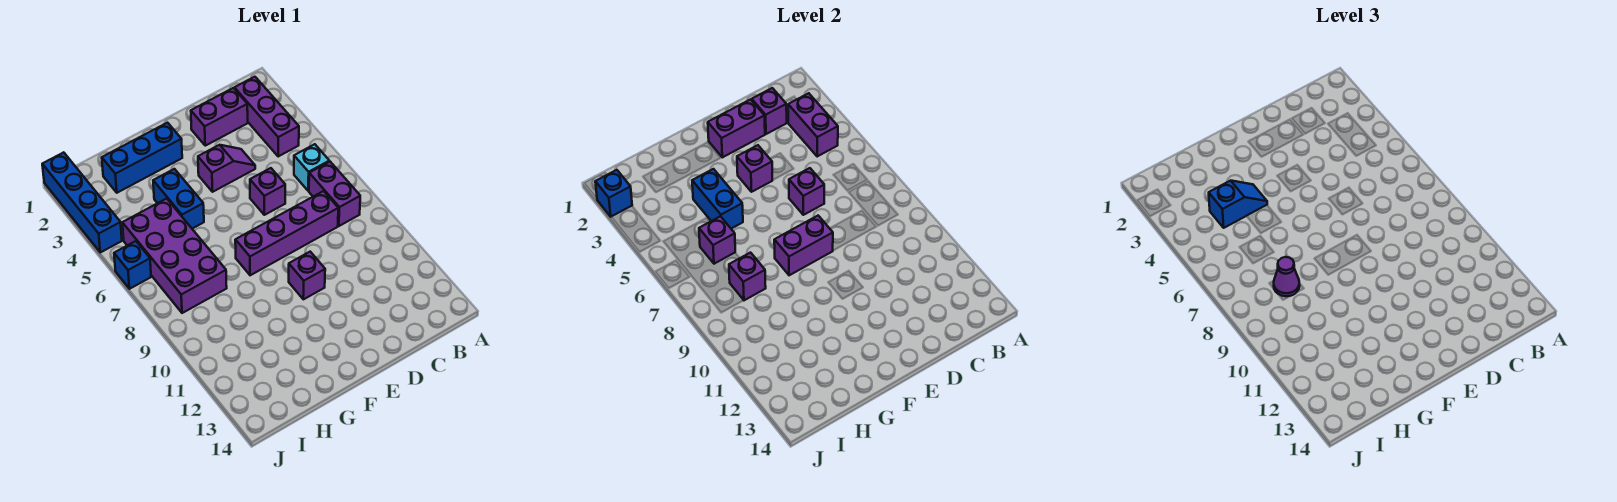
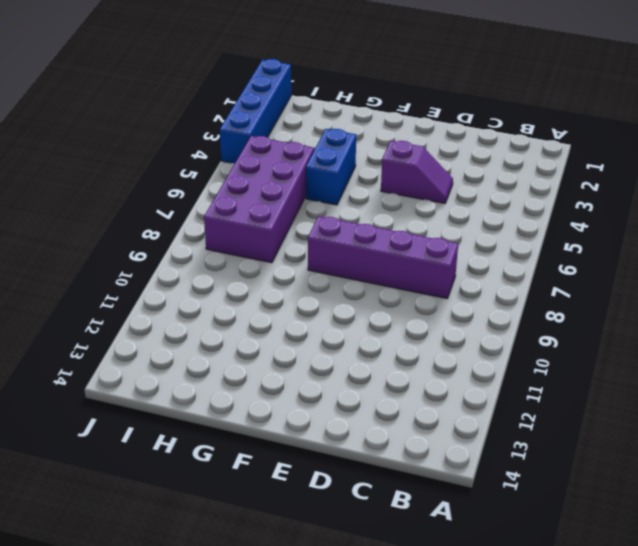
none -> purple brick B2:B4 level 1
none -> cyan brick B6 level 1
none -> purple brick B7:B8 level 1

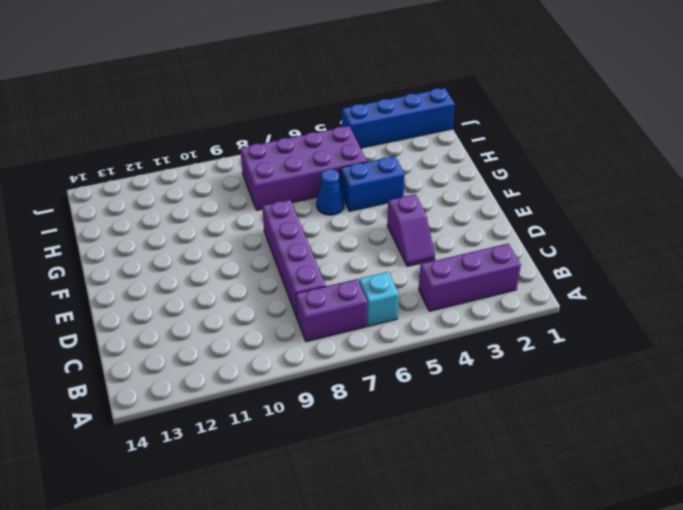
blue cone G6 level 1 -> none
none -> purple brick C2:D2 level 1
none -> purple brick D6 level 1
none -> purple brick E10 level 1

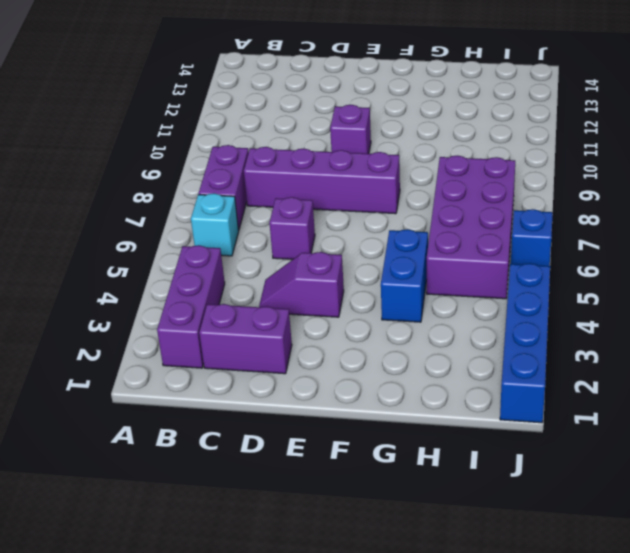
none -> blue brick F2:H2 level 1
none -> purple brick B3:B4 level 2
none -> purple brick C2 level 2

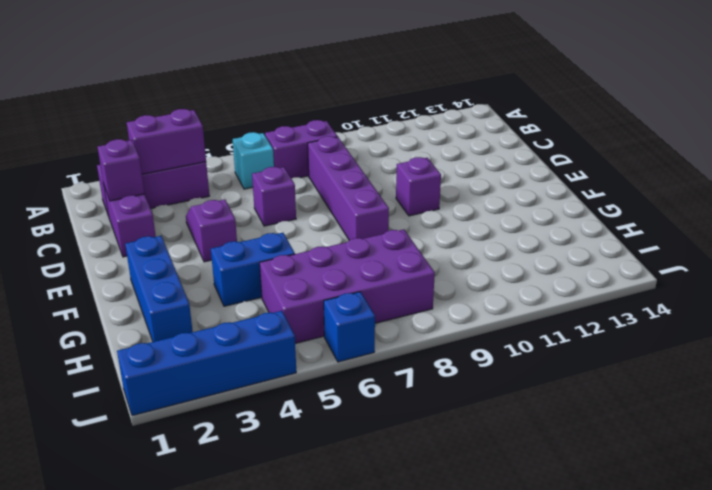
none -> purple brick D2:E2 level 2
none -> purple brick D6 level 2
none -> purple brick E4 level 2

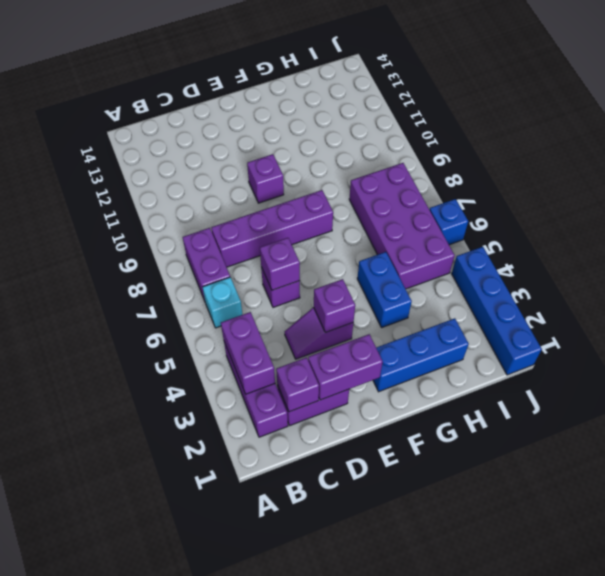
none -> purple brick E8:F8 level 2
none -> blue brick G4:G5 level 2
none -> purple brick H6 level 2

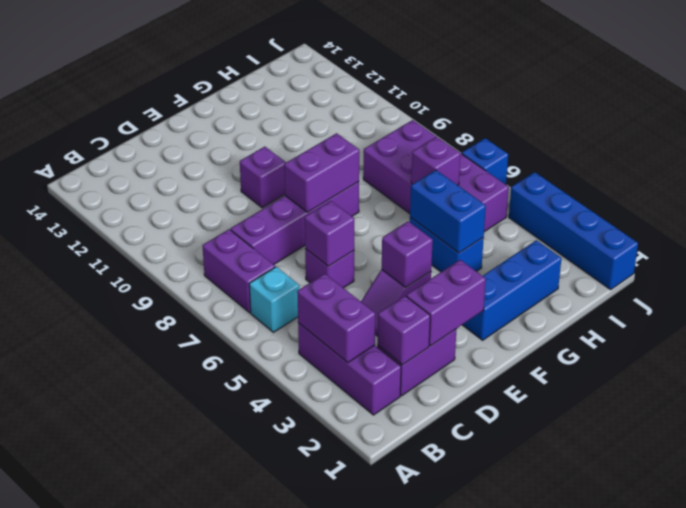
none -> purple brick H8 level 2
none -> blue brick J2 level 2
none -> blue slope G4:H4 level 3 top H

